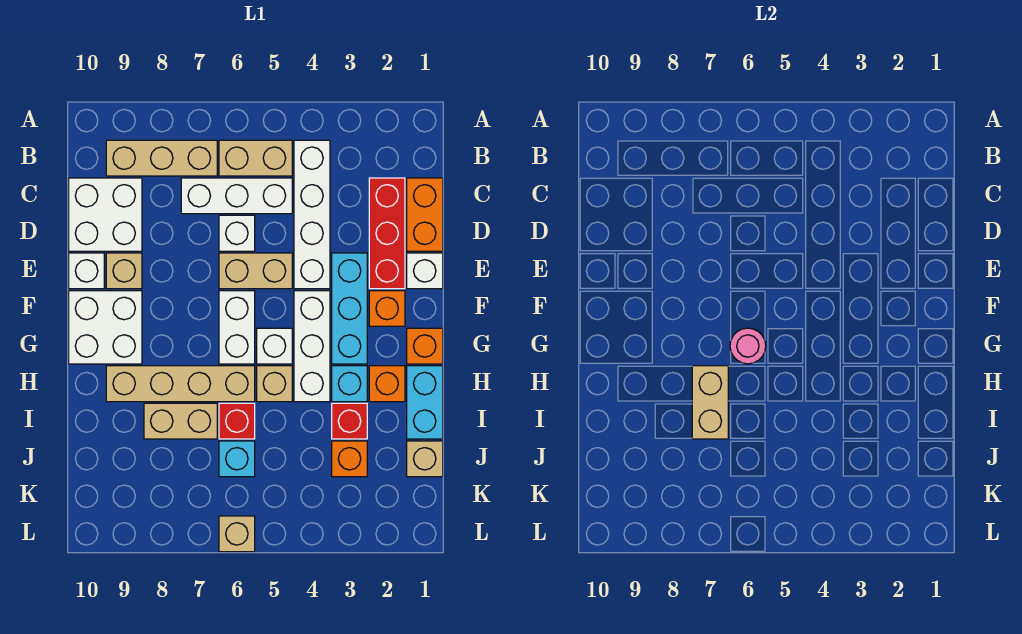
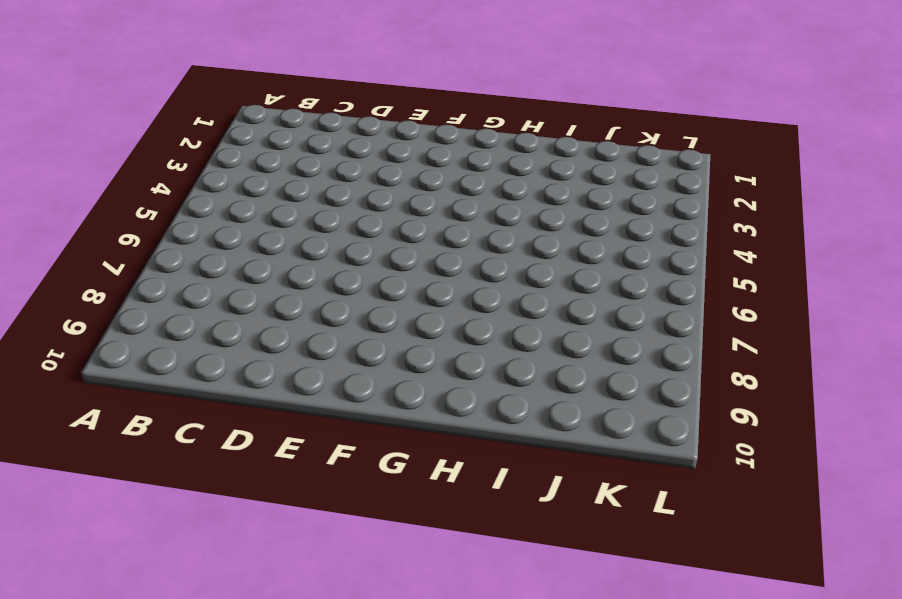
none -> white brick B4:E4 level 1
none -> tan brick B5:B6 level 1
none -> tan brick B7:B9 level 1
none -> orange brick C1:D1 level 1

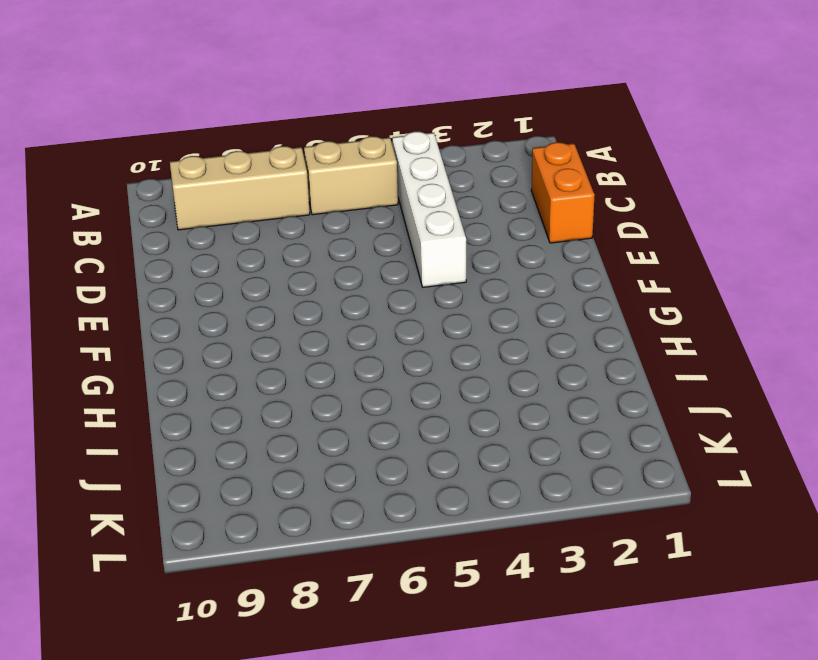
none -> red brick C2:E2 level 1
none -> white brick C5:C7 level 1
none -> white brick C9:D10 level 1
none -> white brick D6 level 1

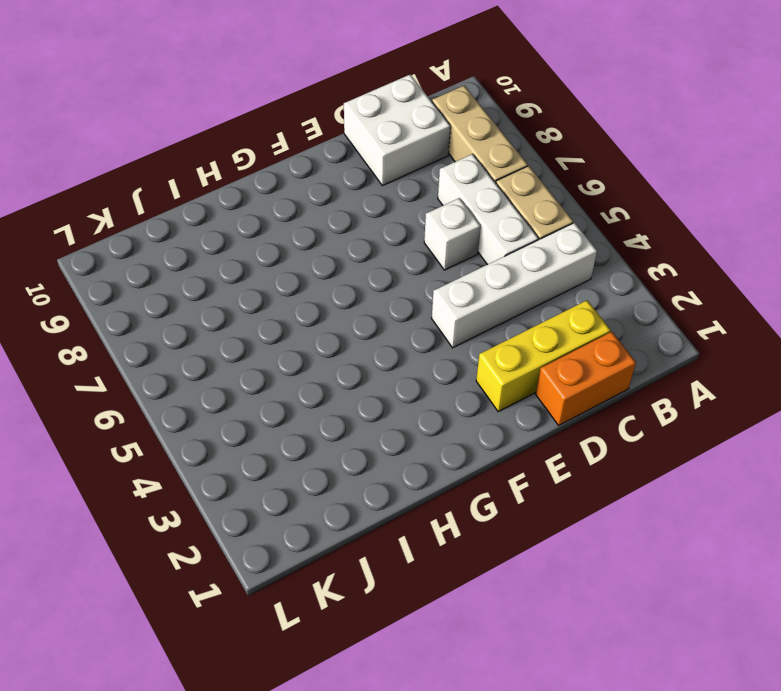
yellow brick C2:E2 level 1 -> red brick C2:E2 level 1
none -> white brick E1 level 1
none -> cyan brick E3:G3 level 1
none -> tan brick E5:E6 level 1
none -> tan brick E9 level 1

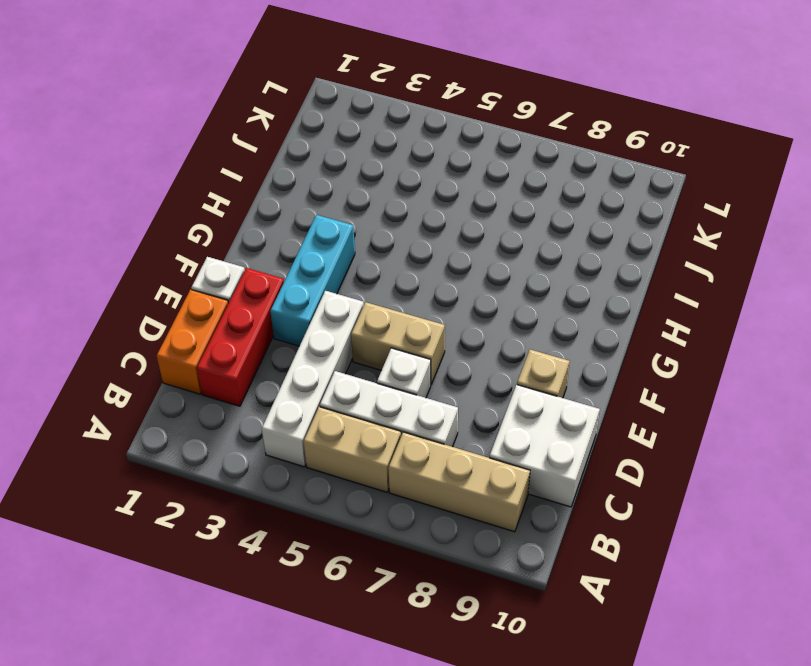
none -> white brick E10 level 1
none -> orange brick F2 level 1
none -> white brick F4:H4 level 1
none -> white brick F6:G6 level 1

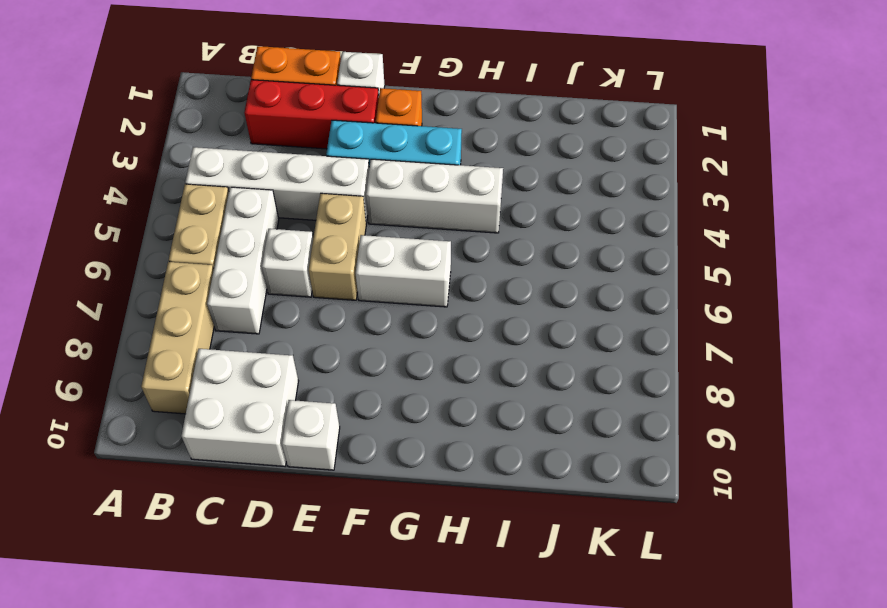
none -> tan brick E9 level 1
none -> white brick F9:G10 level 1
none -> orange brick G1 level 1
none -> white brick G5 level 1

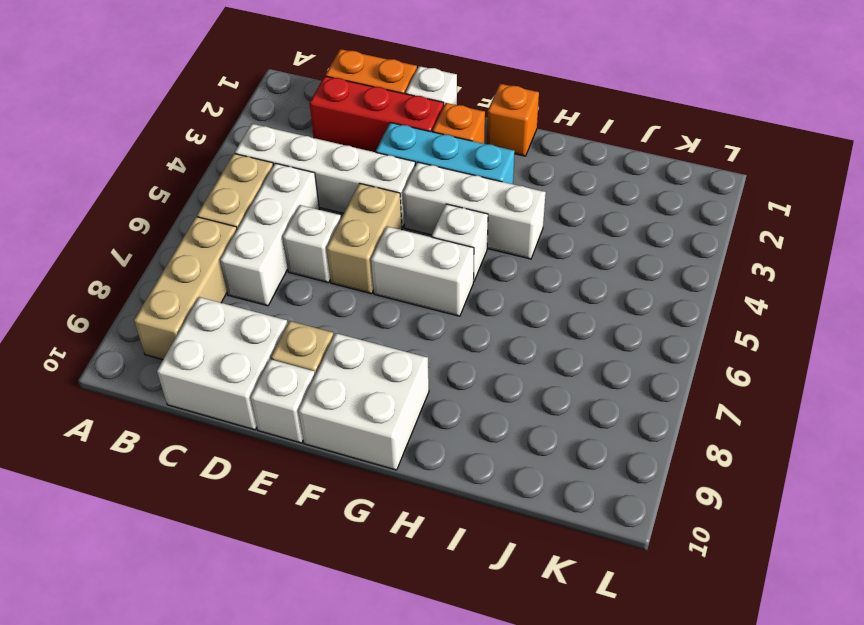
none -> cyan brick H1:I1 level 1
none -> orange brick H2 level 1
none -> cyan brick H3 level 1
none -> tan brick H5 level 1

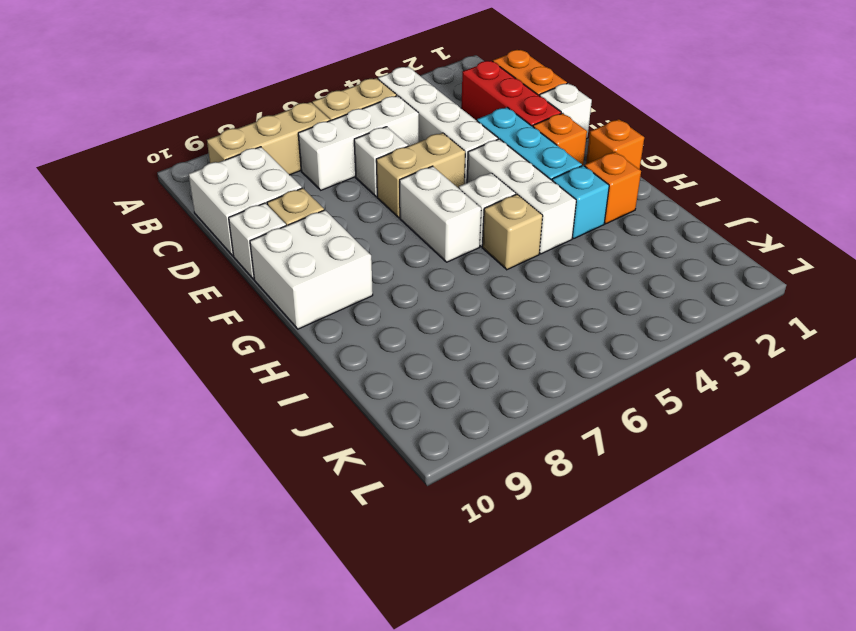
none -> cyan brick H1:I1 level 1
none -> tan brick H6:H9 level 1
none -> red brick I3 level 1
none -> red brick I6 level 1

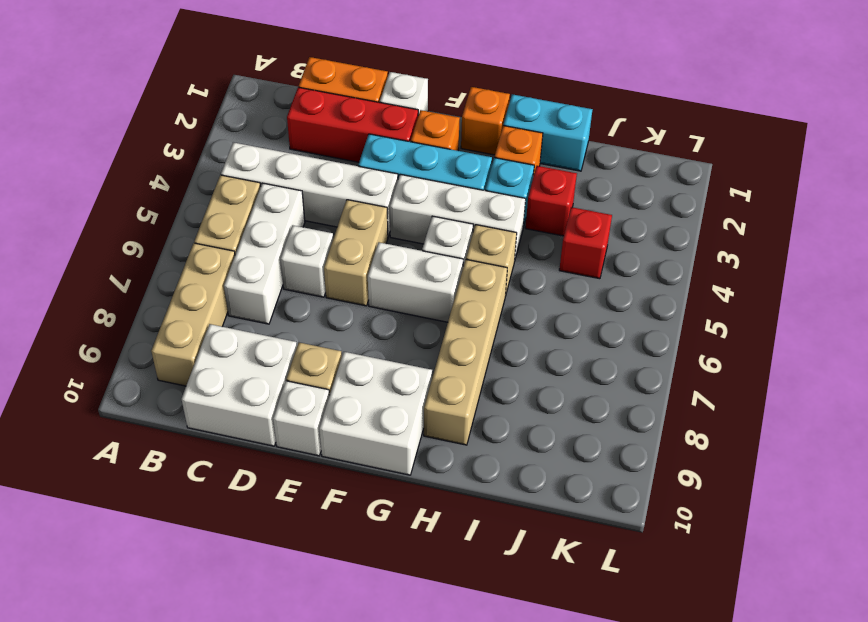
red brick J4 level 1 -> red brick I6 level 1
none -> tan brick I7:I8 level 1
none -> tan brick J1 level 1
none -> orange brick J3 level 1
none -> cyan brick J6 level 1

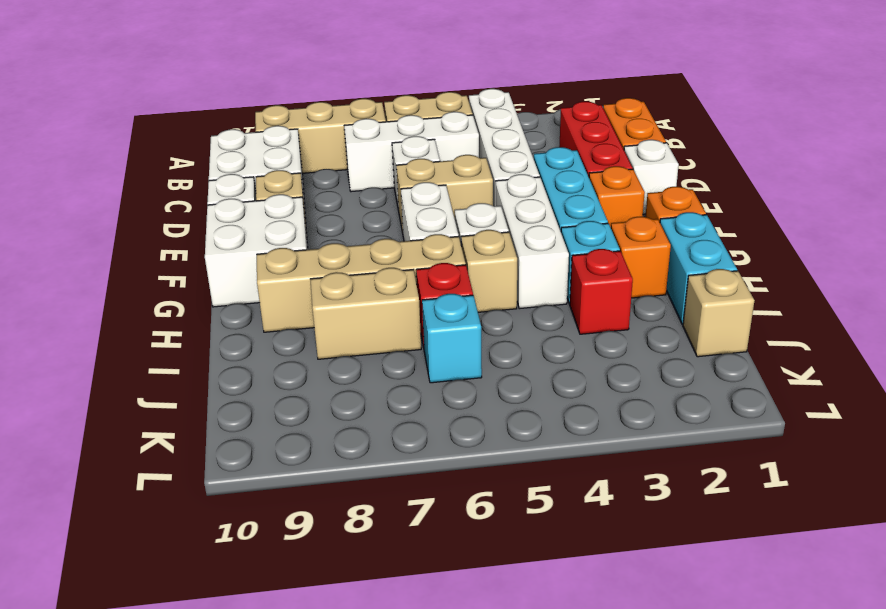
none -> orange brick J3 level 1
none -> tan brick L6 level 1
none -> pink round brick G6 level 2
none -> tan brick H7:I7 level 2

